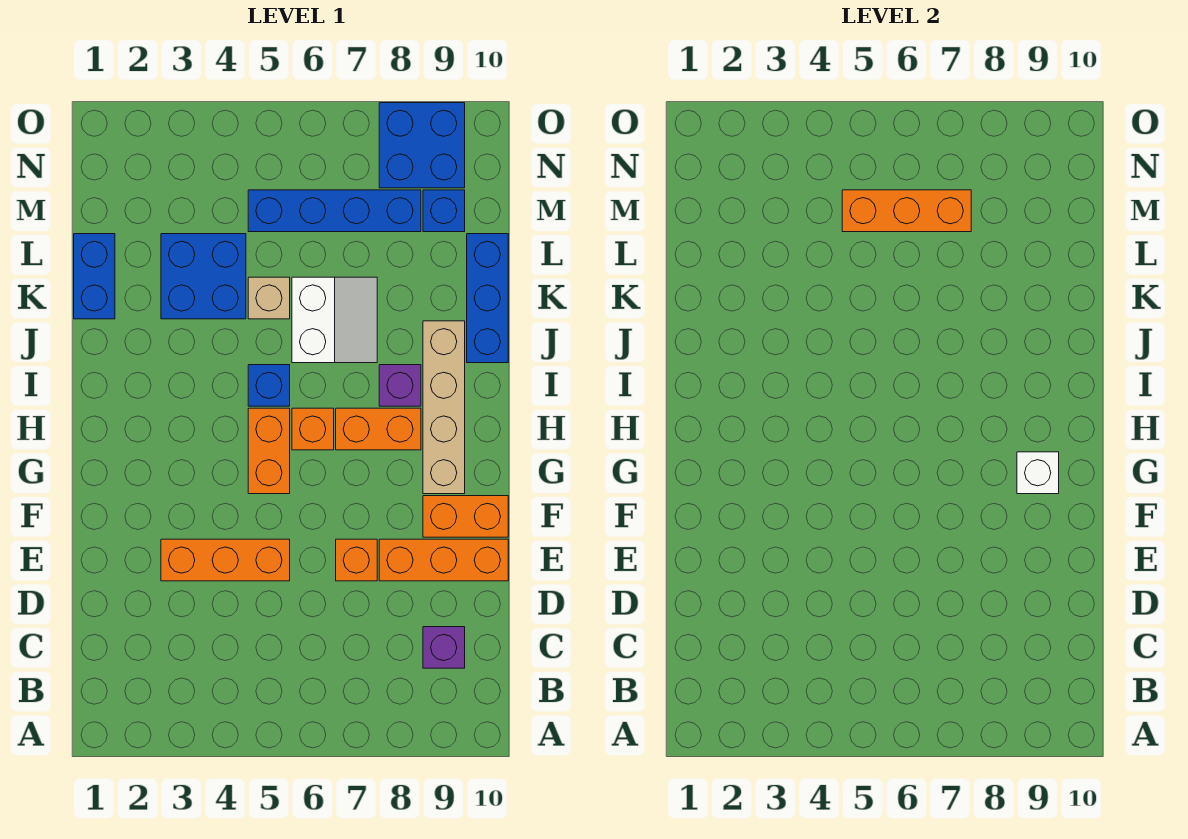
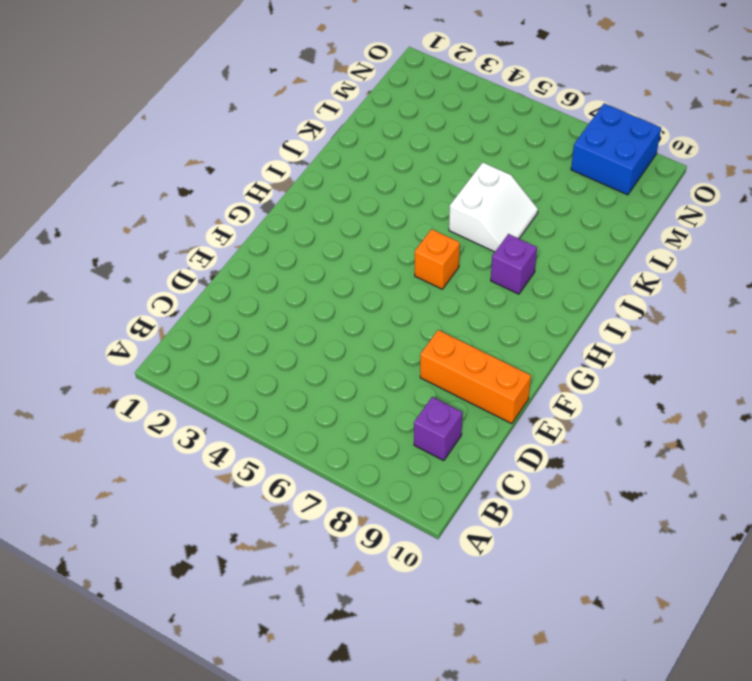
none -> orange brick E3:E5 level 1
none -> orange brick E7 level 1
none -> orange brick F9:F10 level 1

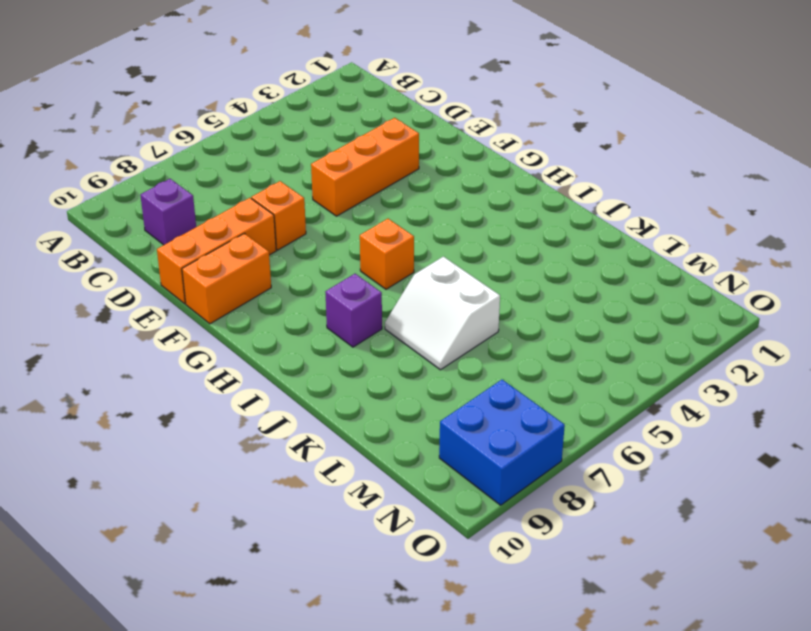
none -> orange brick G5:H5 level 1
none -> tan brick G9:J9 level 1
none -> orange brick H7:H8 level 1

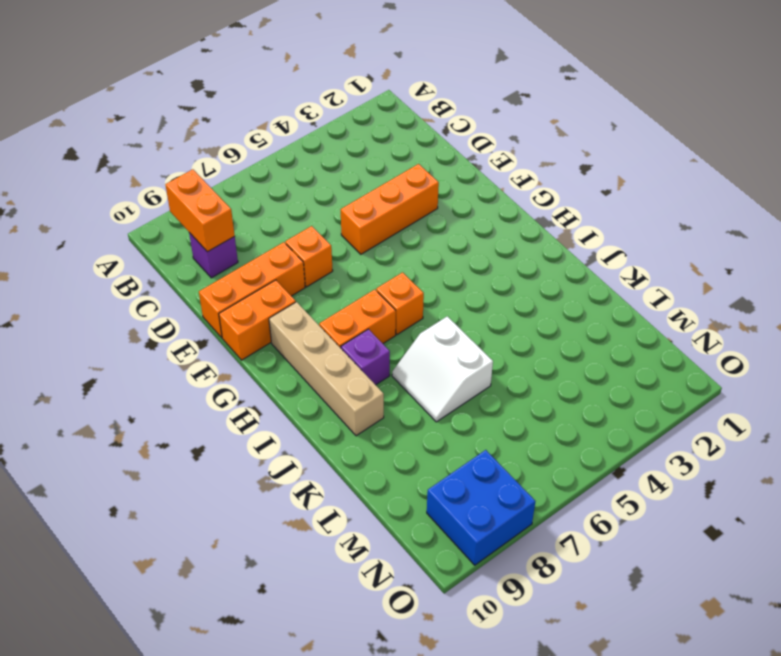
orange brick B9:C9 level 2 -> orange brick G5:H5 level 1
none -> blue brick I5 level 1
none -> blue brick J10:L10 level 1
none -> blue brick K1:L1 level 1

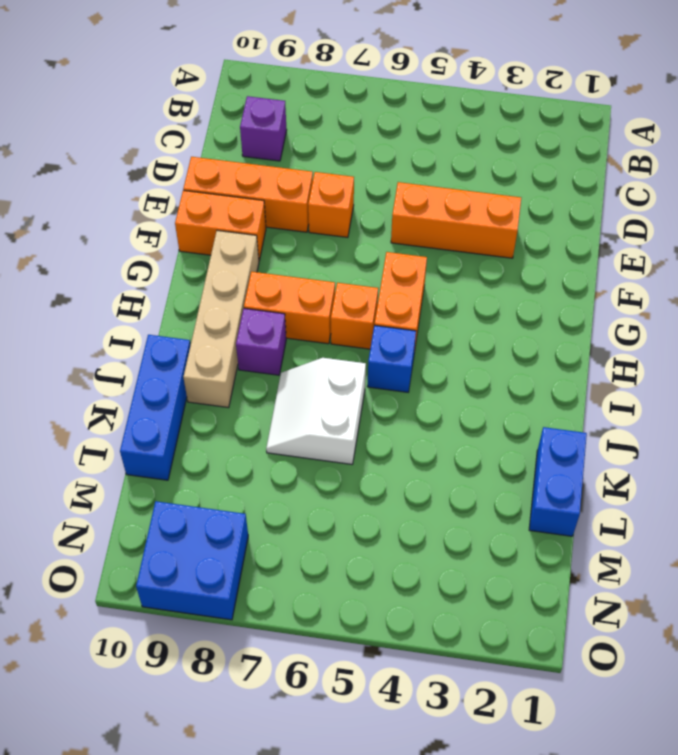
none -> blue brick K3:L4 level 1
none -> tan brick K5 level 1
none -> blue brick M5:M8 level 1

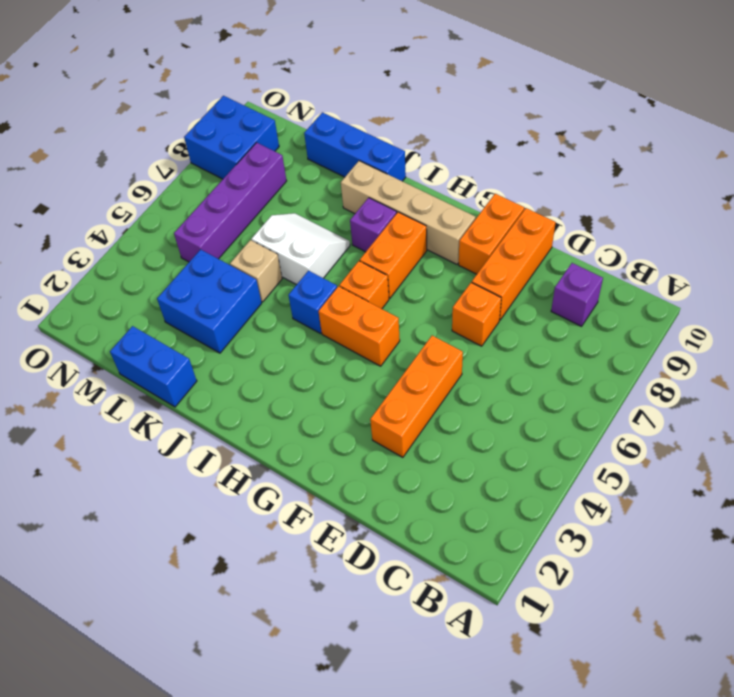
purple brick M5:M8 level 1 -> blue brick M5:M8 level 1
none -> blue brick M9 level 1
none -> white brick G9 level 2
none -> orange brick M5:M7 level 2

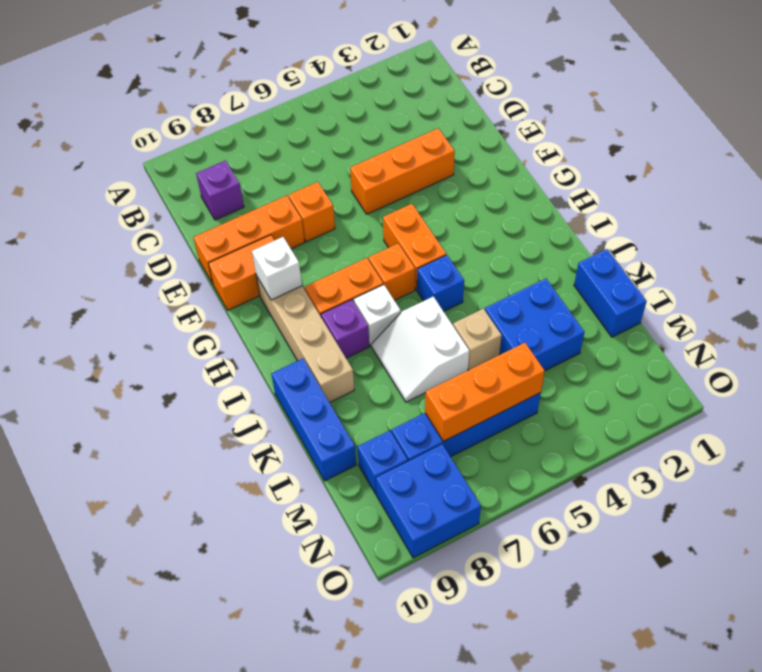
white brick I7 level 1 -> none

